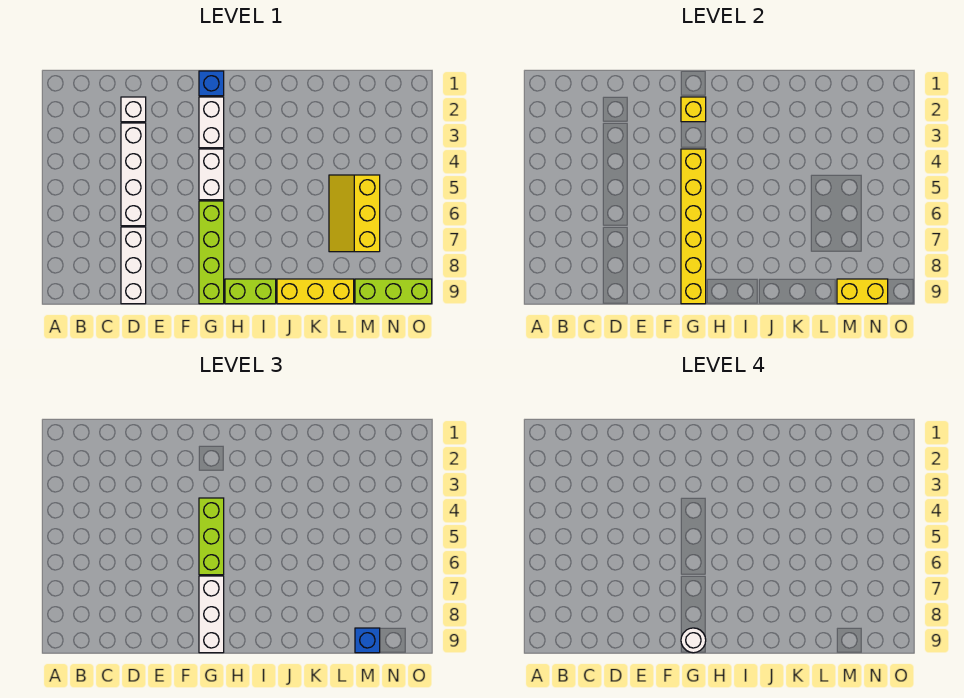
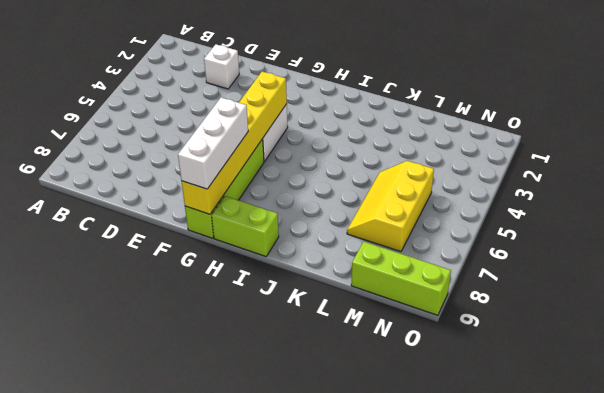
none -> white brick D3:D6 level 1
none -> white brick D7:D9 level 1
none -> blue brick G1 level 1

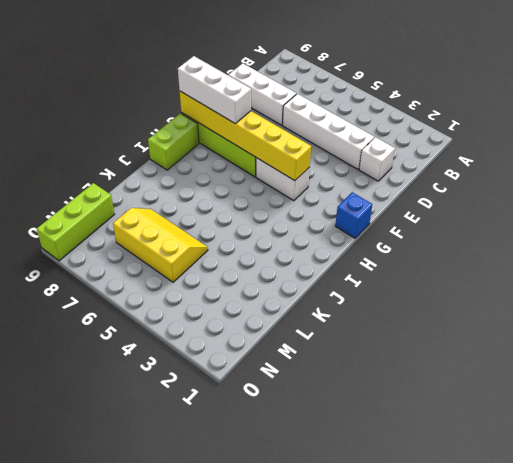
none -> white brick G2:G3 level 1
none -> yellow brick J9:L9 level 1
none -> yellow brick G2 level 2

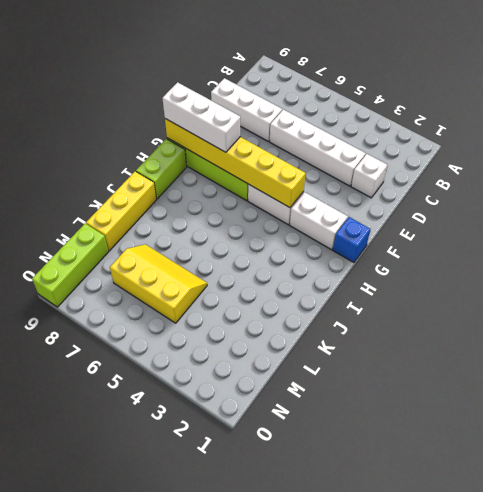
none -> yellow brick G2 level 2
none -> yellow brick M9:N9 level 2
none -> lime brick G4:G6 level 3

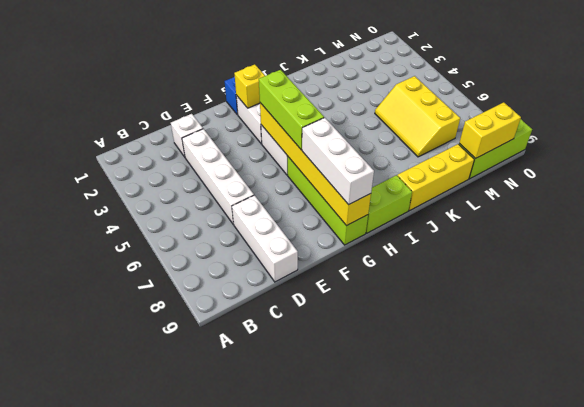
none -> blue brick M9 level 3
none -> white round brick G9 level 4

